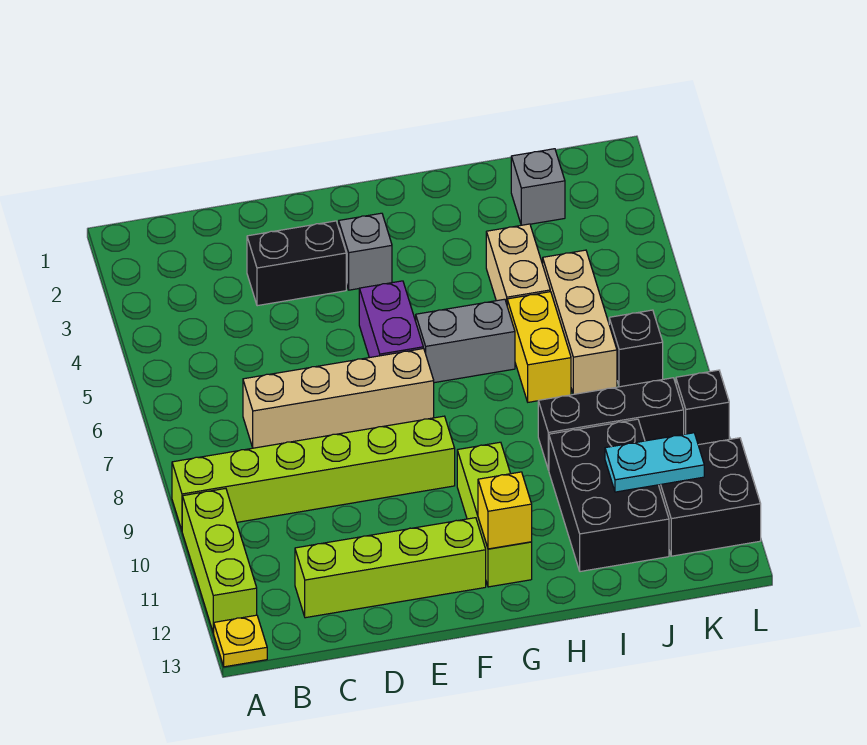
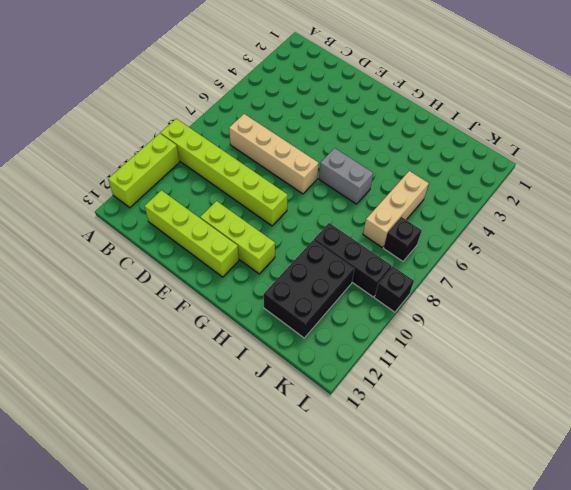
lime brick E11:G11 level 1 -> lime brick G10:G12 level 1
none -> yellow plate A13 level 1
none -> black brick D3:E3 level 1
none -> grey brick F3 level 1

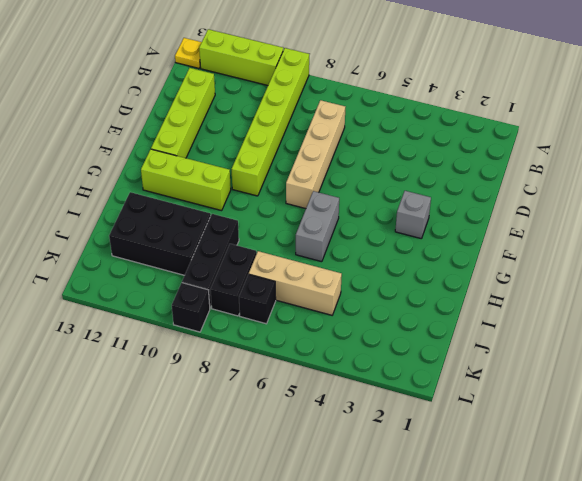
black brick J8:K8 level 1 -> black brick D3:E3 level 1
none -> purple brick F5:F6 level 1
none -> tan brick I4:I5 level 1
none -> yellow brick I6:I7 level 1

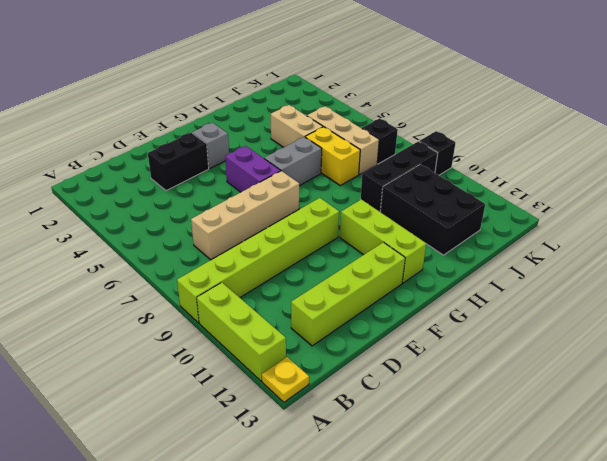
none -> grey brick J2 level 1
none -> black brick K11:L12 level 1
none -> yellow brick G12 level 2

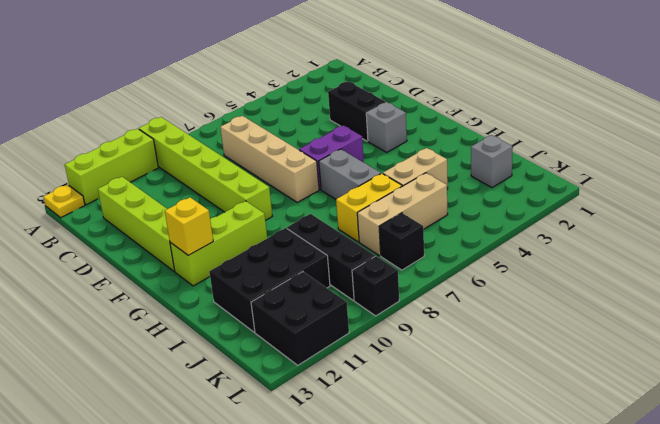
none -> cyan plate J11:K11 level 2

